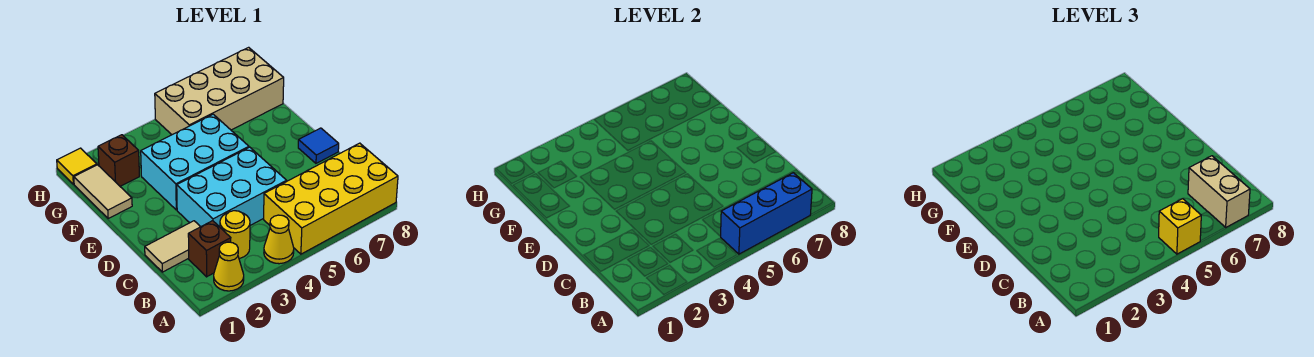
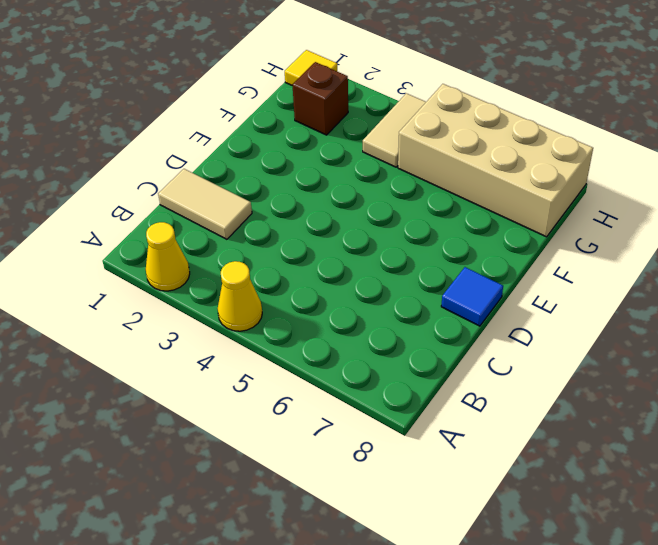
tan tile G4:H4 level 1 -> tan tile F1:G1 level 1
none -> yellow brick A5:B8 level 1
none -> brown brick B2 level 1
none -> yellow round brick B3 level 1

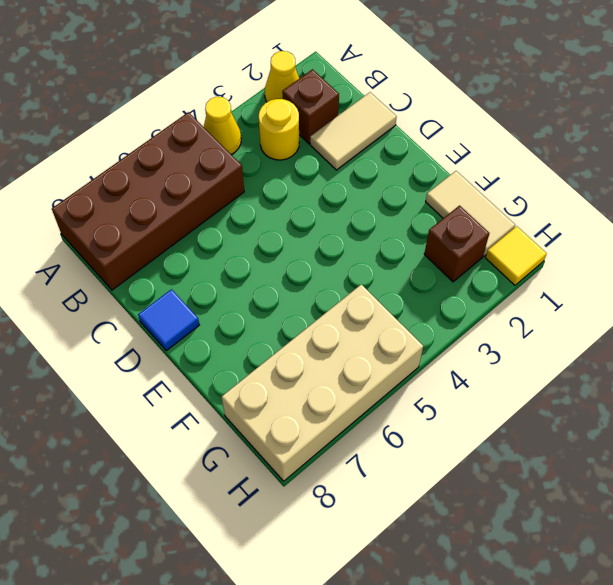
brown brick A5:B8 level 1 -> yellow brick A5:B8 level 1
none -> cyan brick C3:D5 level 1
none -> cyan brick E3:F5 level 1
none -> blue brick A5:A7 level 2

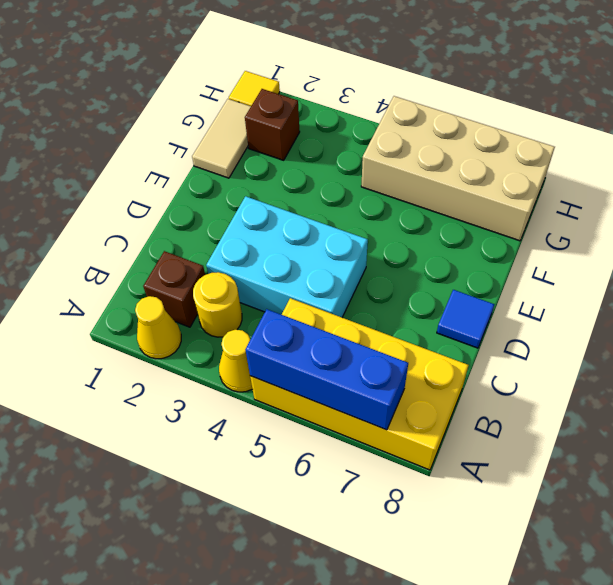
none -> tan tile C1:C2 level 1
none -> cyan brick E3:F5 level 1
none -> yellow brick A5 level 3

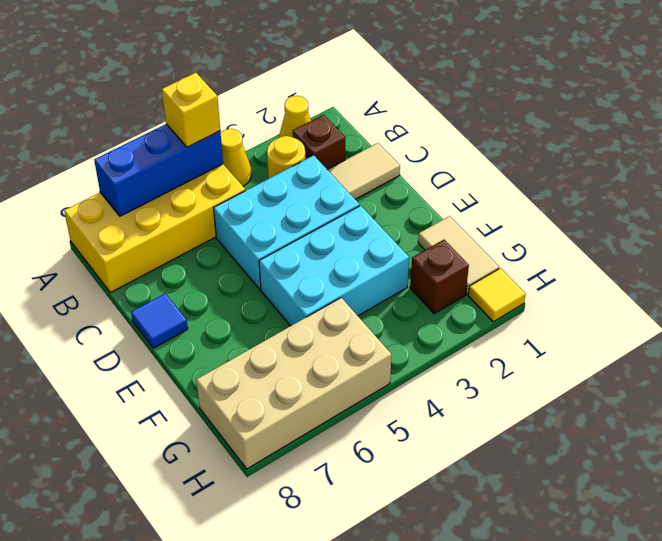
none -> tan brick A7:B7 level 3

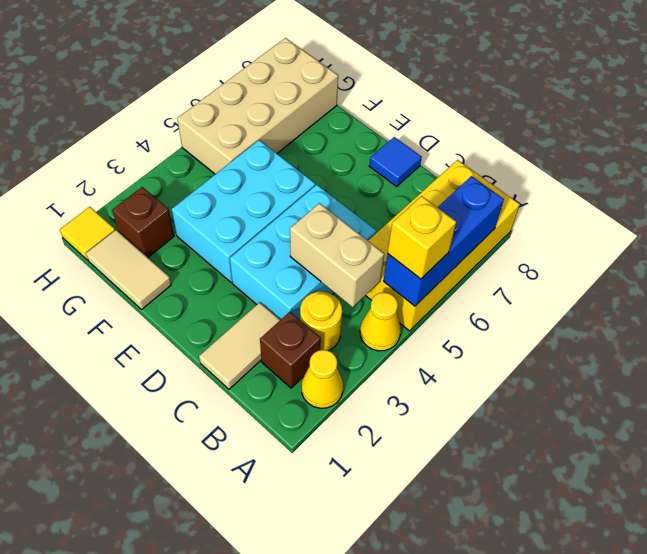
tan brick B4:C4 level 2 -> tan brick A7:B7 level 3

